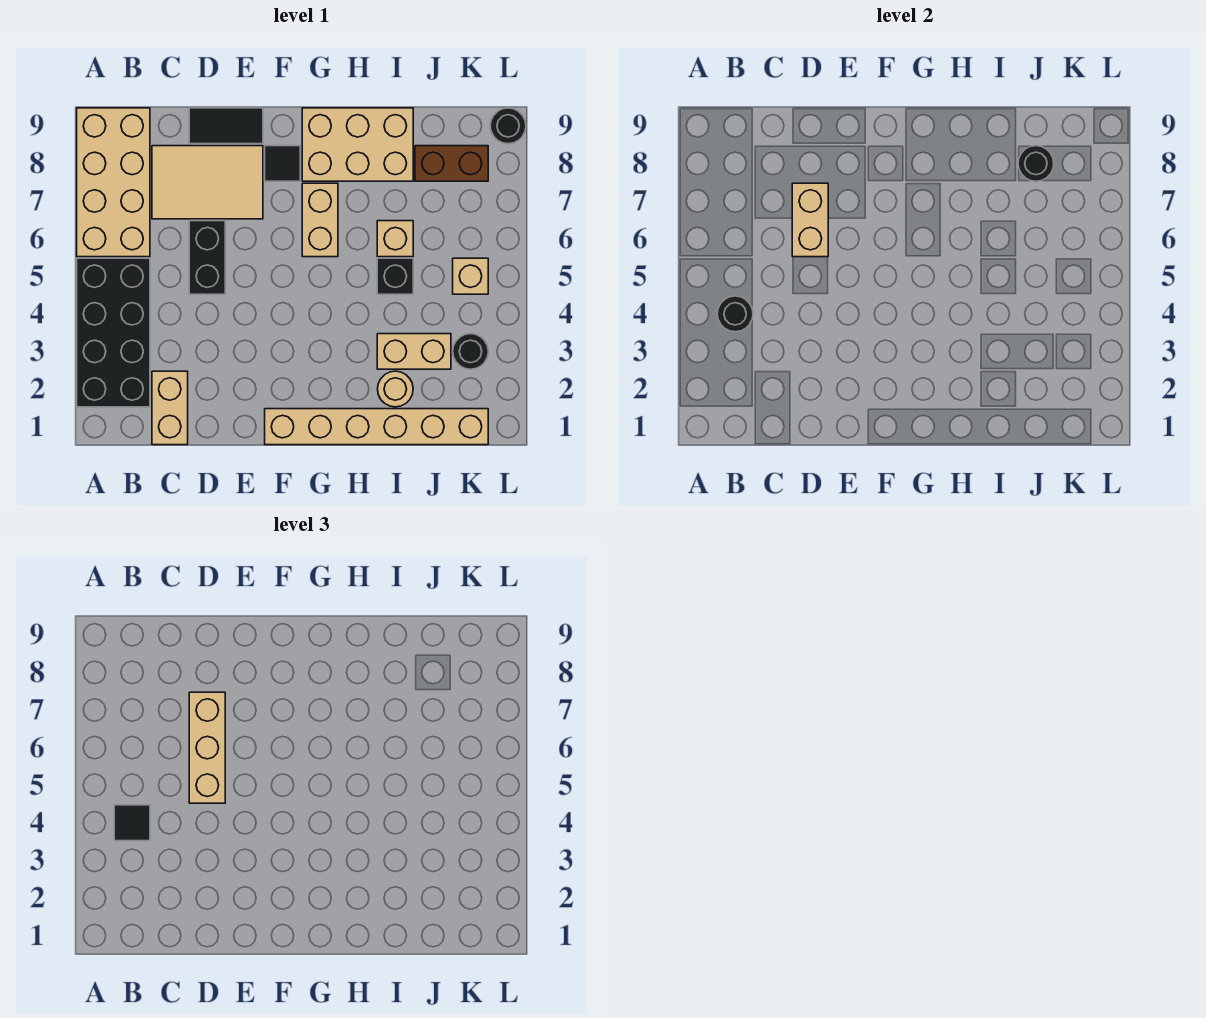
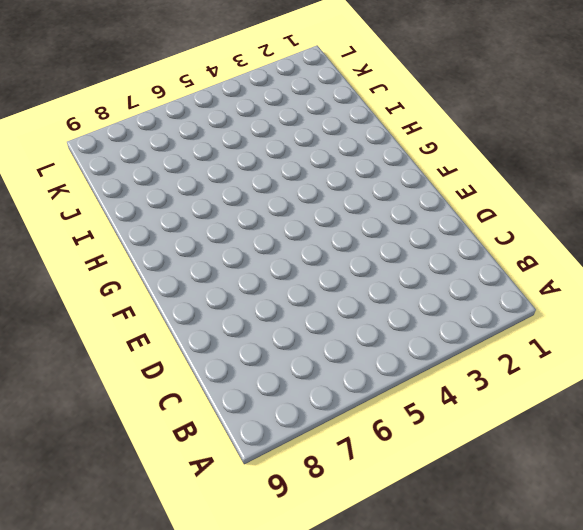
none -> black brick A2:B5 level 1
none -> tan brick A6:B9 level 1
none -> tan brick C1:C2 level 1

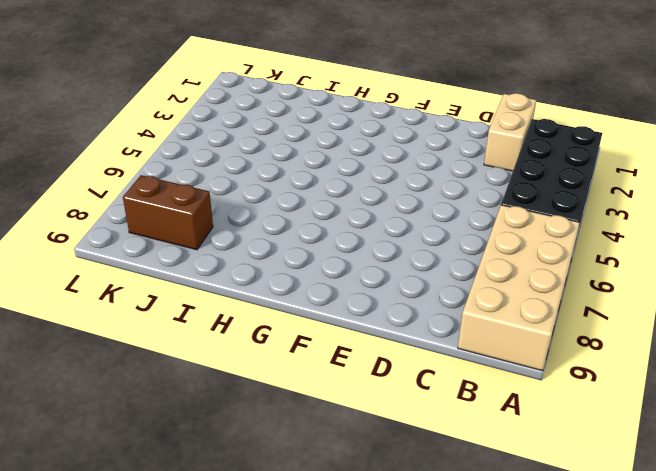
none -> tan tile C7:E8 level 1
none -> black brick D5:D6 level 1
none -> black tile D9:E9 level 1

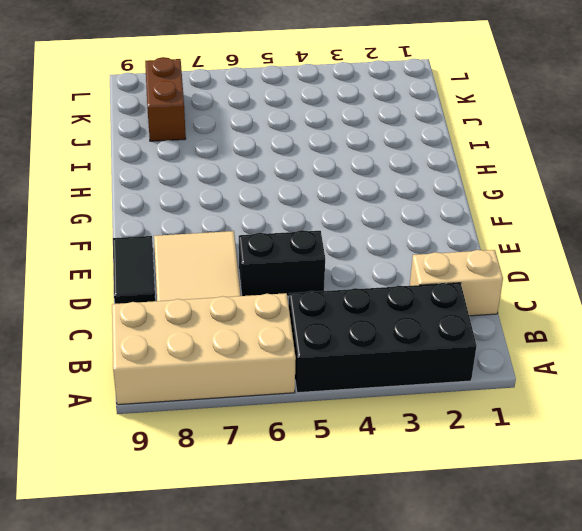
none -> tan brick F1:K1 level 1
none -> black tile F8 level 1
none -> tan brick G6:G7 level 1

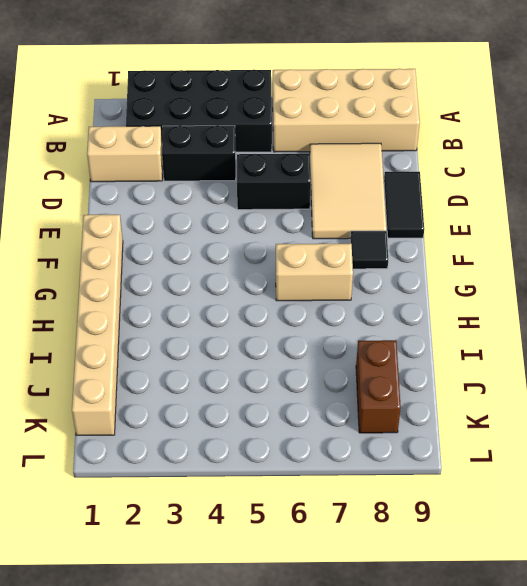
black brick C3:C4 level 1 -> none
none -> tan brick G8:I9 level 1
none -> tan round brick I2 level 1
none -> tan brick I3:J3 level 1

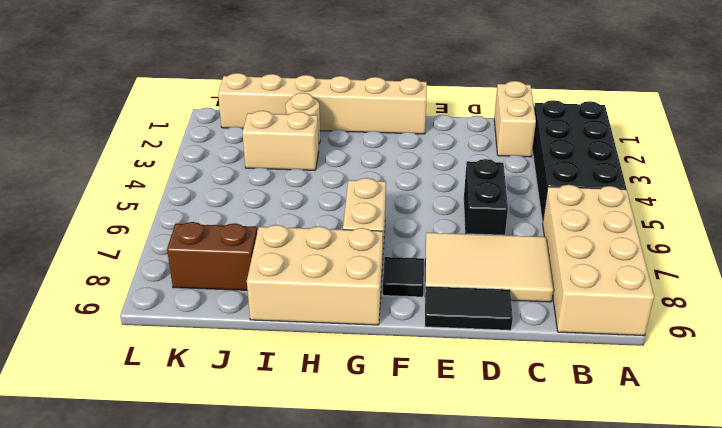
none -> black brick I5 level 1
none -> tan brick I6 level 1
none -> black round brick K3 level 1

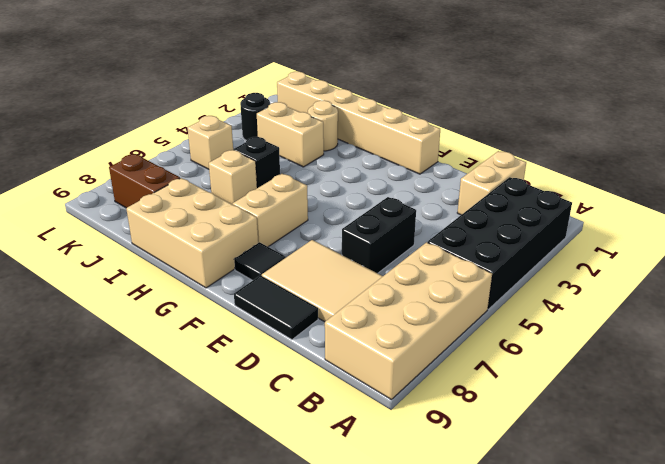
none -> black round brick L9 level 1
none -> black round brick B4 level 2
none -> tan brick D6:D7 level 2

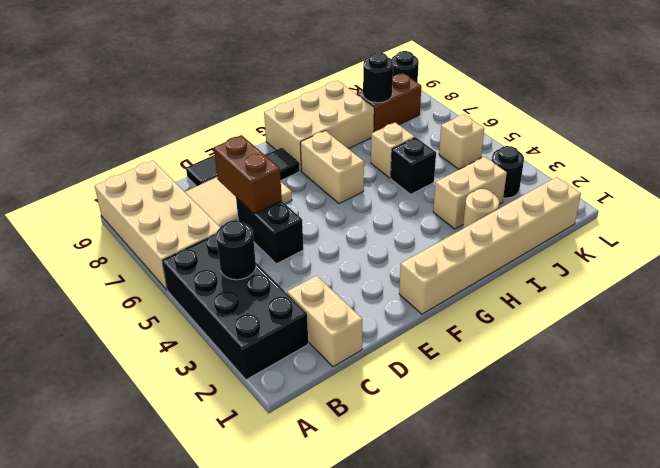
brown brick D6:D7 level 2 -> tan brick D6:D7 level 2
none -> black tile B4 level 3
none -> tan brick D5:D7 level 3

